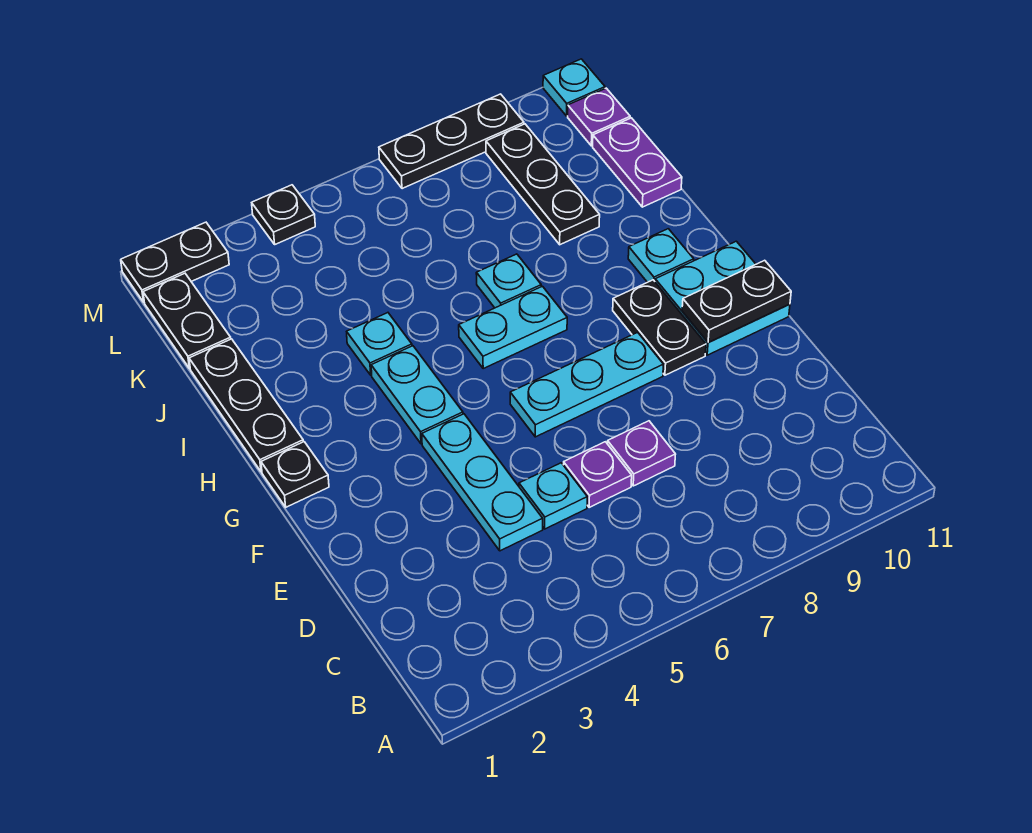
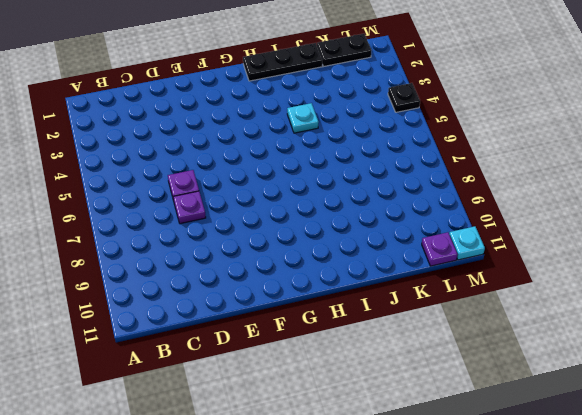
none -> cyan plate D4:F4 level 1
none -> cyan plate D5 level 1
none -> cyan plate F6:F8 level 1

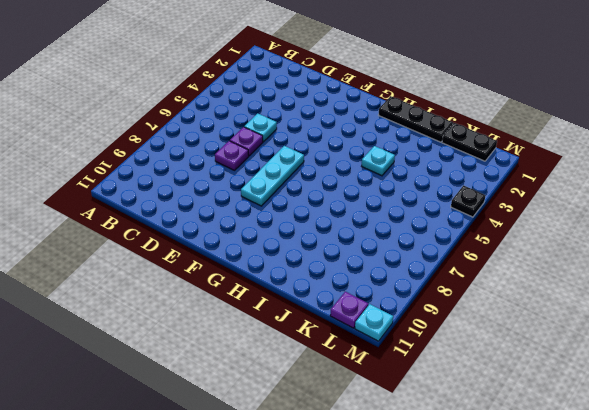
none -> cyan plate D4:F4 level 1
none -> black plate F9:G9 level 1
none -> cyan plate F10:G11 level 1

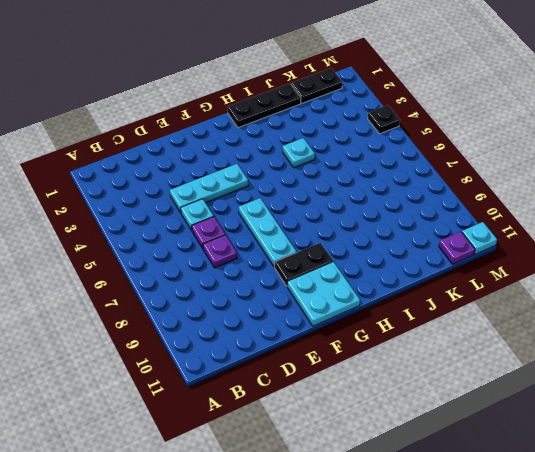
none -> black plate G1 level 1
none -> cyan plate G4:H4 level 1
none -> cyan plate H6:H7 level 1

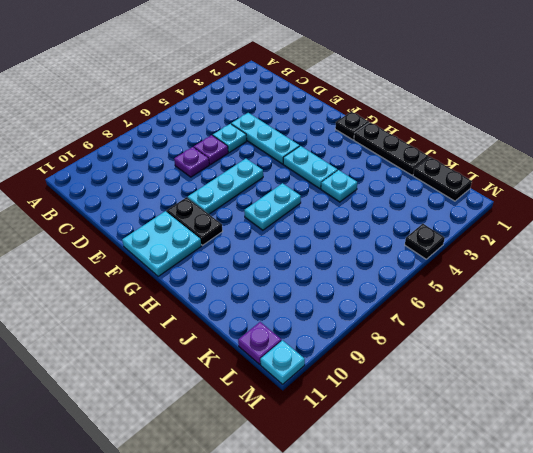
none -> cyan plate H10 level 1
none -> cyan plate I7 level 1
none -> black plate J9:L9 level 1

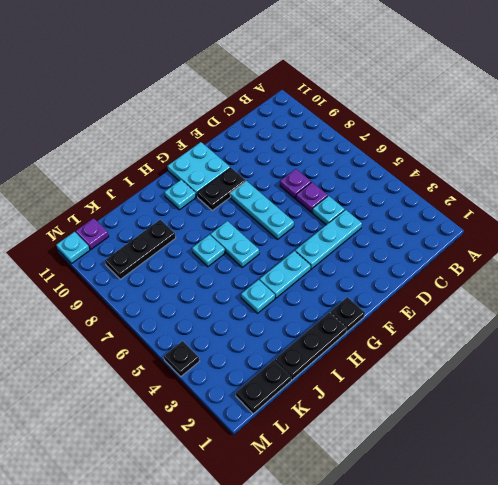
none -> purple plate J11:K11 level 1
none -> black plate M1:M2 level 1
none -> black plate M7:M9 level 1

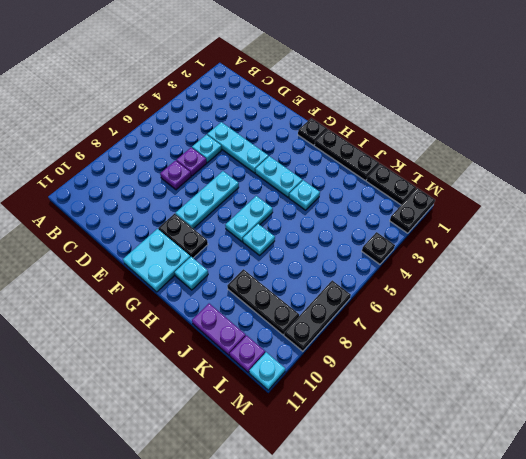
none -> black plate F10:F11 level 2

